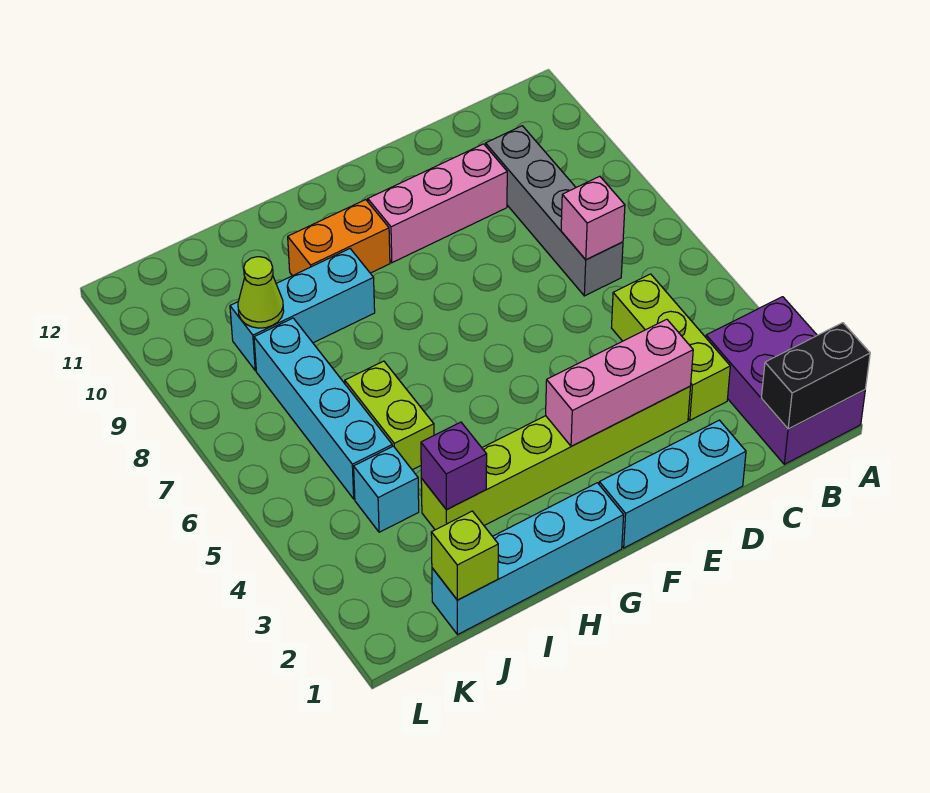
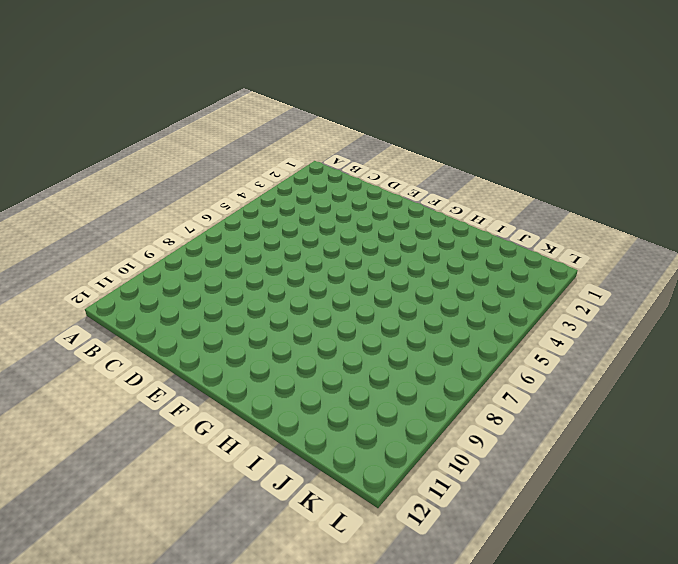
none -> purple brick A1:B3 level 1
none -> lime brick C3:C5 level 1
none -> grey brick C7:C10 level 1

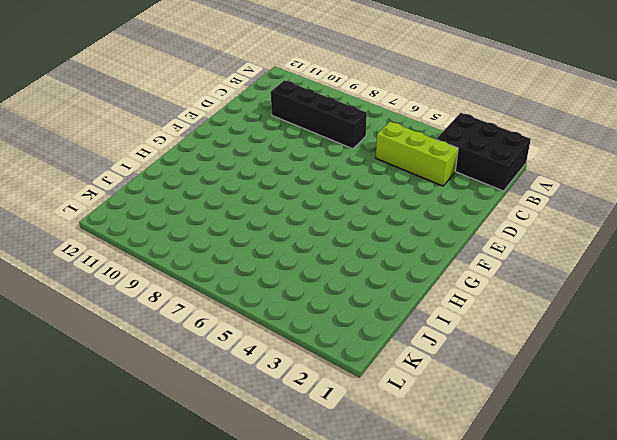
black brick A1:B3 level 1 -> purple brick A1:B3 level 1
black brick C7:C10 level 1 -> grey brick C7:C10 level 1
none -> cyan brick D1:F1 level 1
none -> lime brick D3:I3 level 1
none -> pink brick D10:F10 level 1

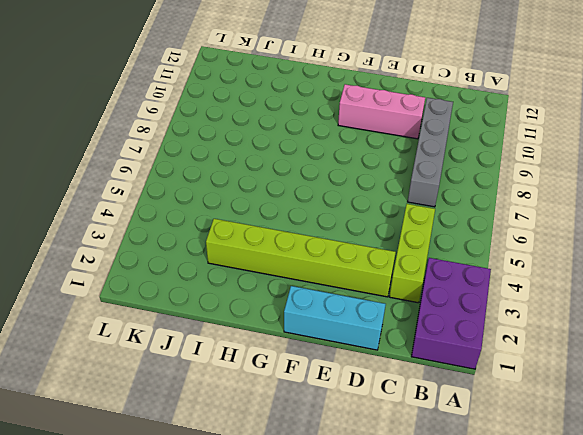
none -> cyan brick G1:J1 level 1
none -> orange brick G10:H10 level 1
none -> cyan brick H9:J9 level 1

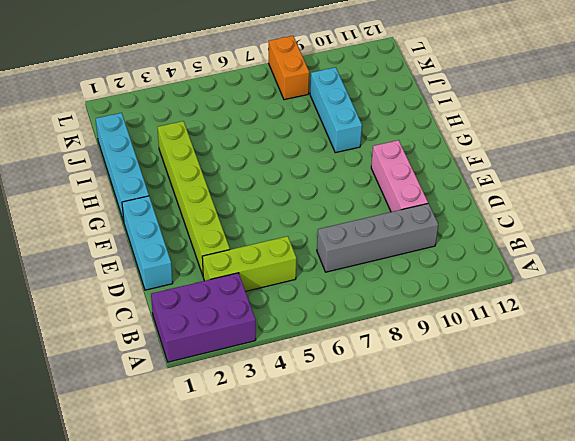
orange brick K8:L8 level 1 -> orange brick G10:H10 level 1
none -> lime brick I5:I6 level 1
none -> cyan brick J4 level 1
none -> cyan brick J5:J8 level 1

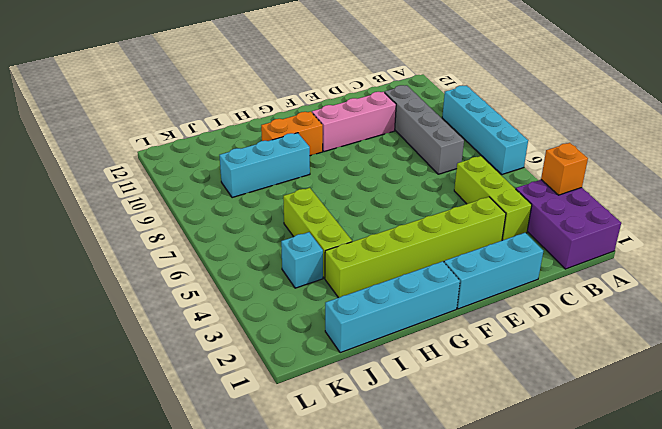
orange brick A3 level 2 -> none
cyan brick A6:A9 level 1 -> cyan brick J5:J8 level 1
lime brick I4:I6 level 1 -> lime brick I5:I6 level 1
none -> black brick A1:B1 level 2
none -> pink brick C7 level 2
none -> pink brick D3:F3 level 2

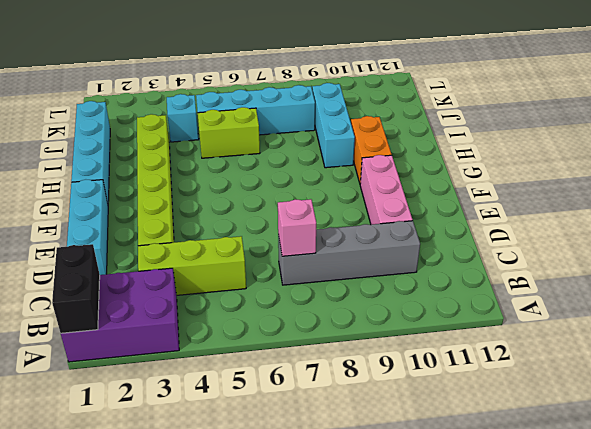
none -> pink brick D3:F3 level 2
none -> purple brick I3 level 2
none -> lime brick J1 level 2

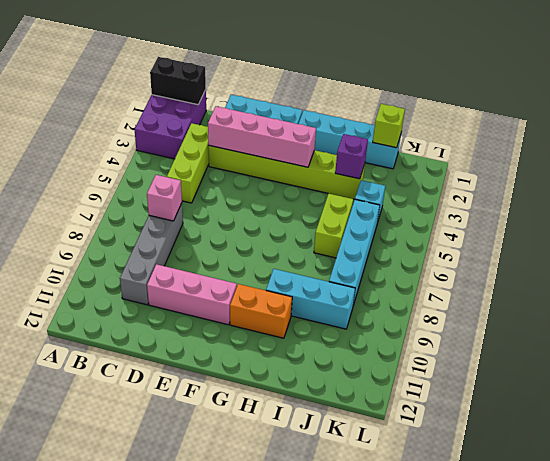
pink brick D3:G3 level 2 -> pink brick D3:F3 level 2
none -> lime cone J9 level 2

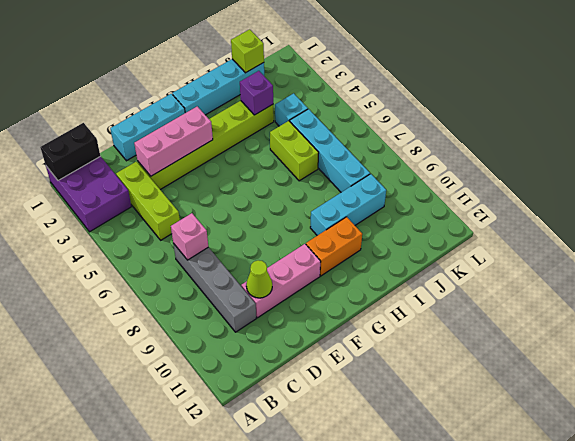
lime cone D10 level 2 -> lime cone J9 level 2

